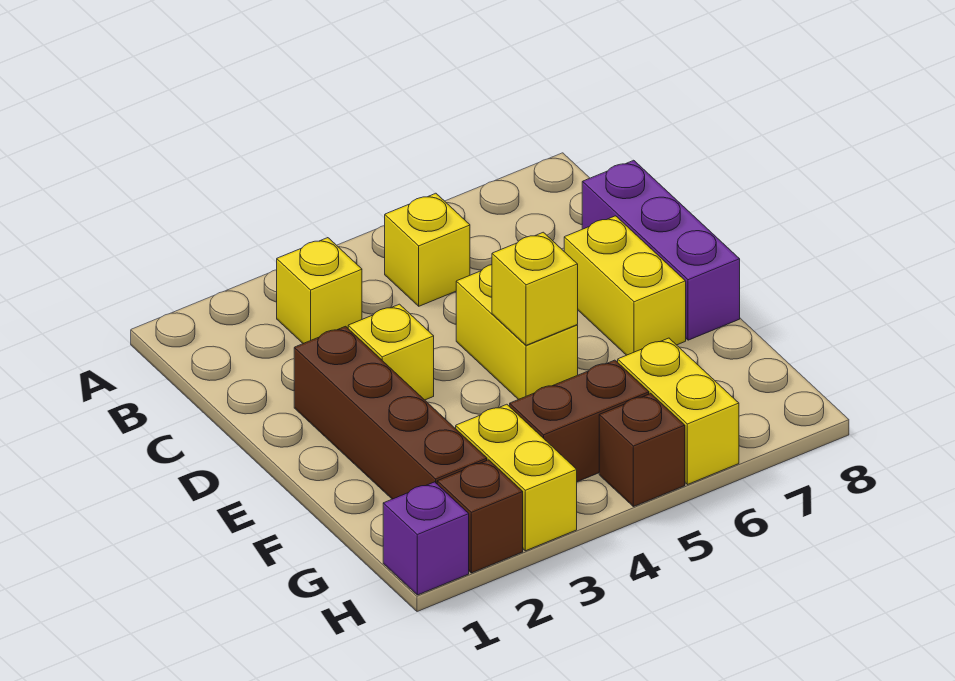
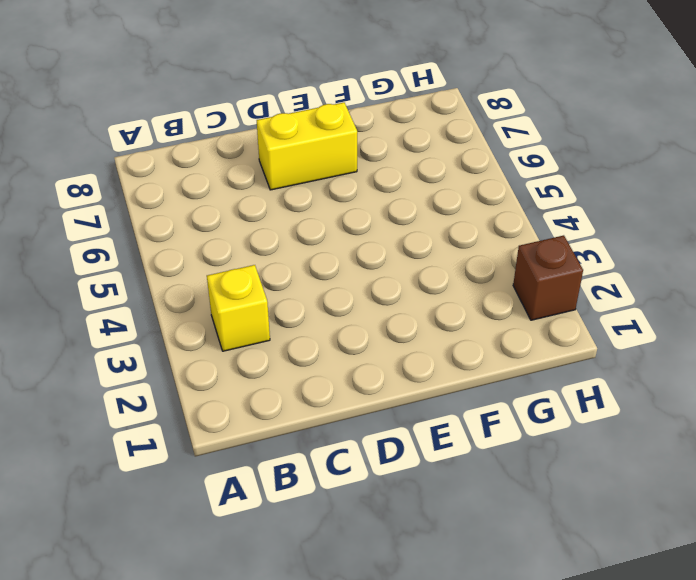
none -> yellow brick B5 level 1
none -> purple brick C8:E8 level 1
none -> brown brick D2:G2 level 1

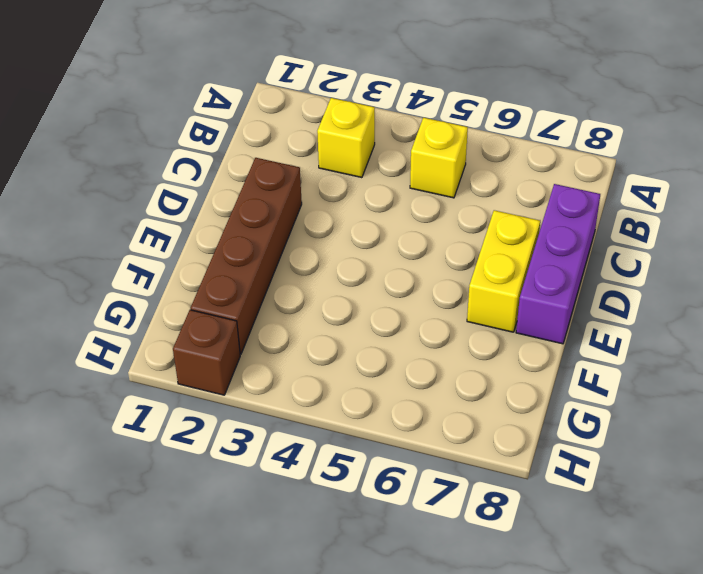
none -> yellow brick D3 level 1
none -> yellow brick D5:E5 level 1
none -> yellow brick G3:H3 level 1

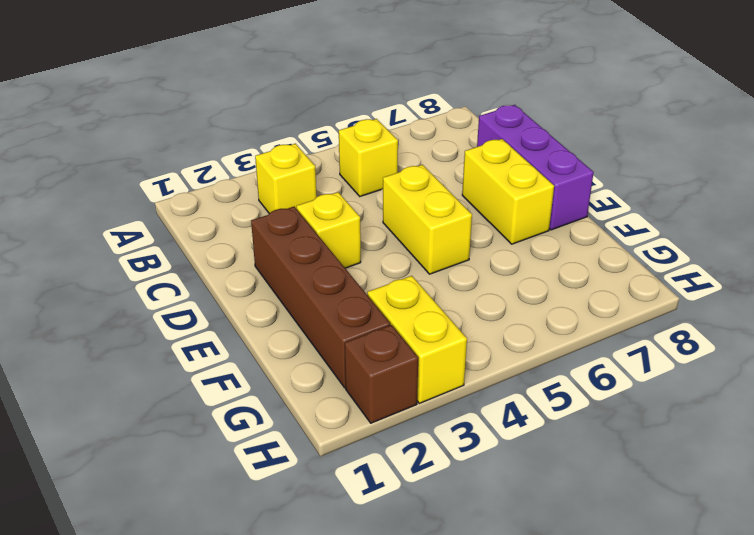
none -> brown brick G4:G5 level 1
none -> yellow brick G6:H6 level 1
none -> purple brick H1 level 1

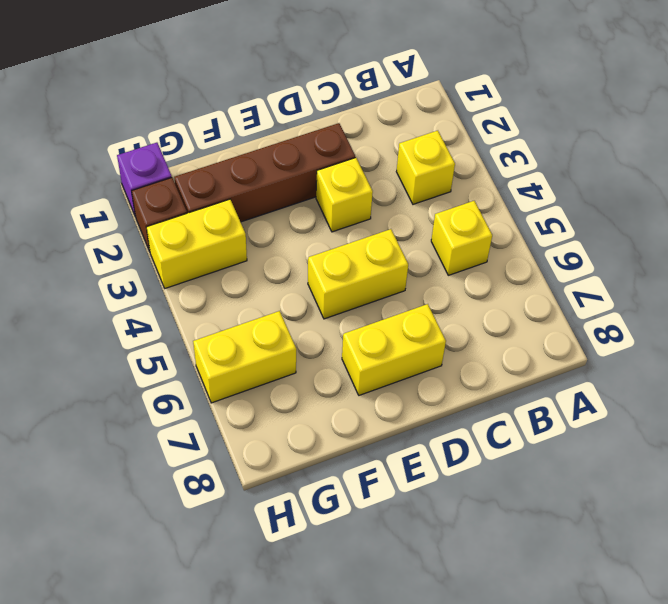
none -> purple brick C8:E8 level 1
none -> brown brick G4:G5 level 1
none -> brown brick H5 level 1

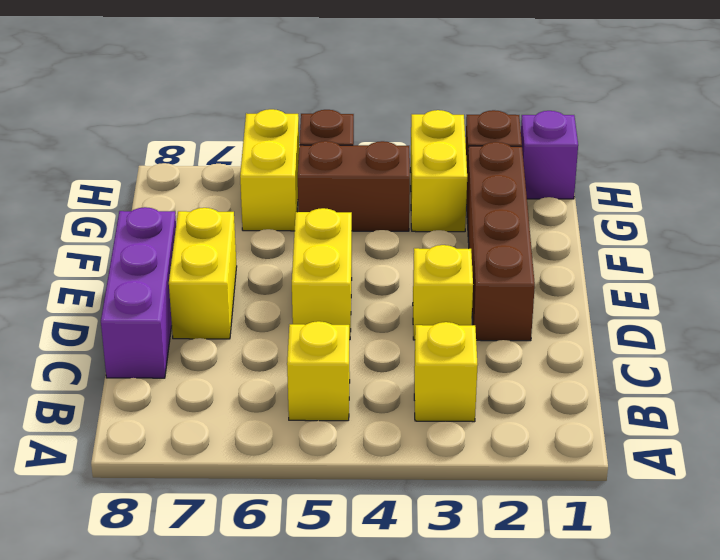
none -> yellow brick E5 level 2

